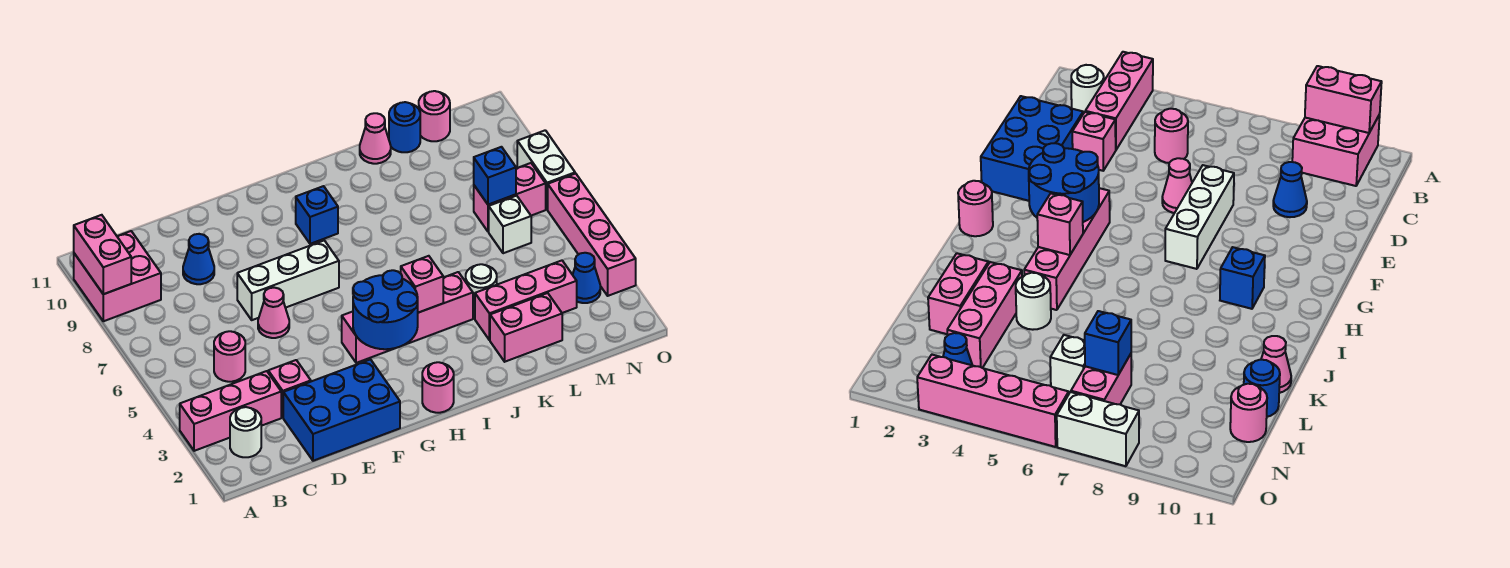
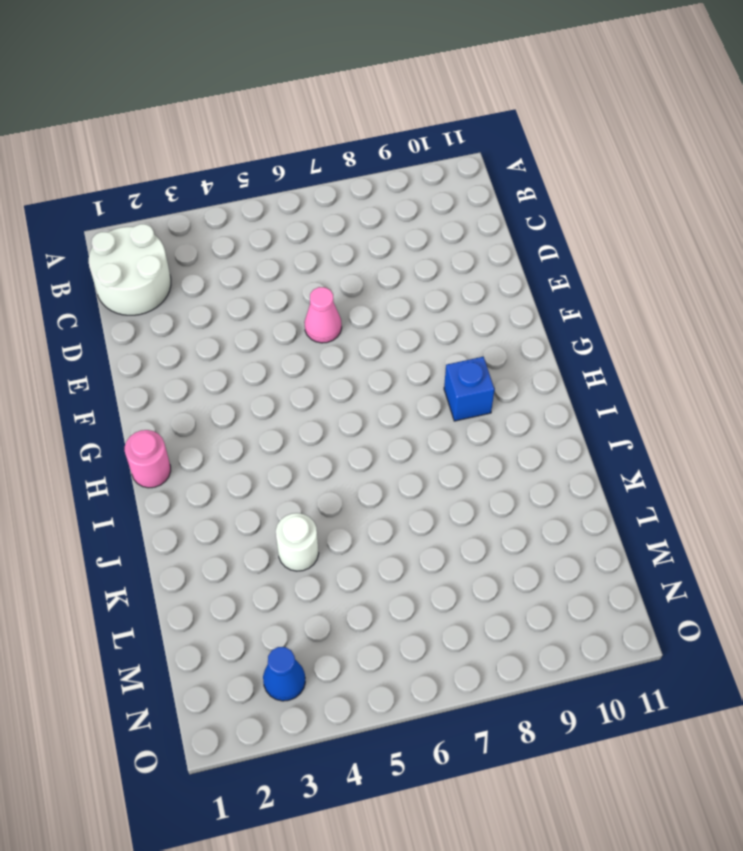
white round brick B1:C2 level 1 -> white round brick B2 level 1
none -> pink brick A3:C3 level 1
none -> pink brick A9:B10 level 1
none -> pink round brick C5 level 1

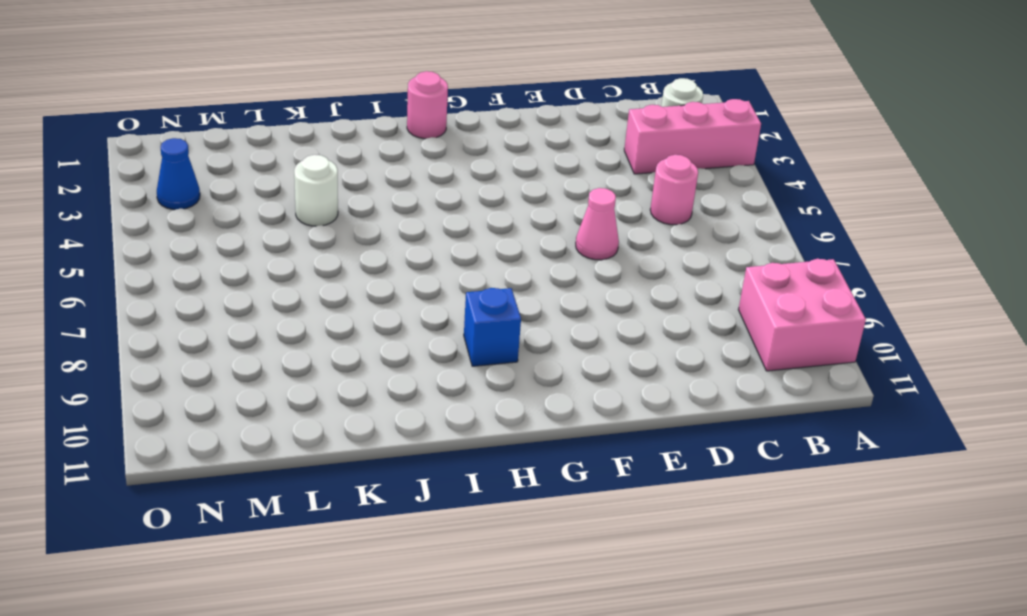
none -> blue brick D1:F2 level 1
none -> pink brick D3 level 1
none -> blue cone D9 level 1

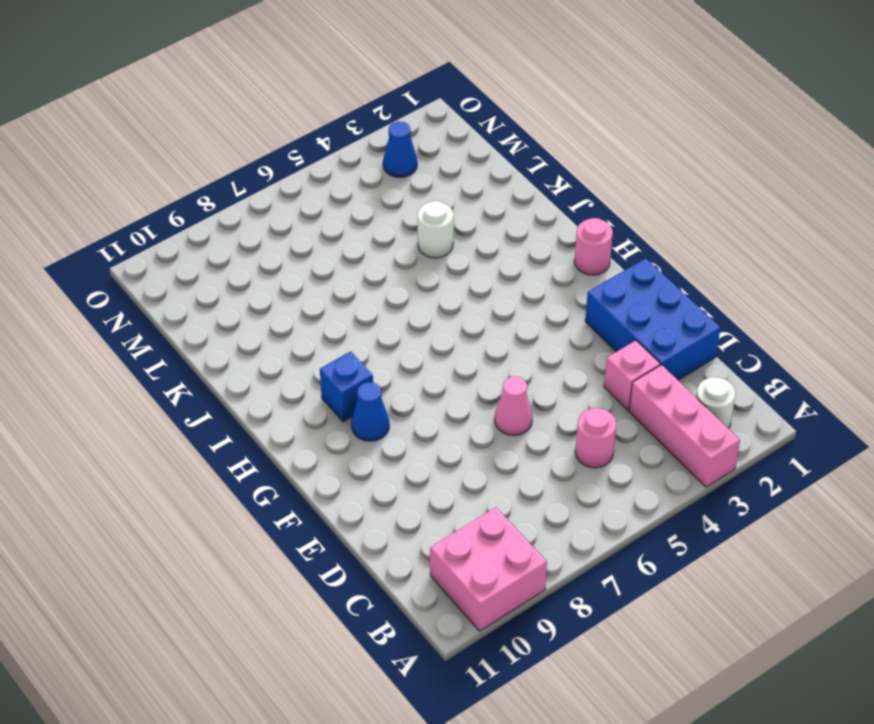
blue cone G9 level 1 -> blue cone D9 level 1
none -> white brick E7:G7 level 1
none -> pink brick G4:J4 level 1
none -> pink brick K2:L2 level 1

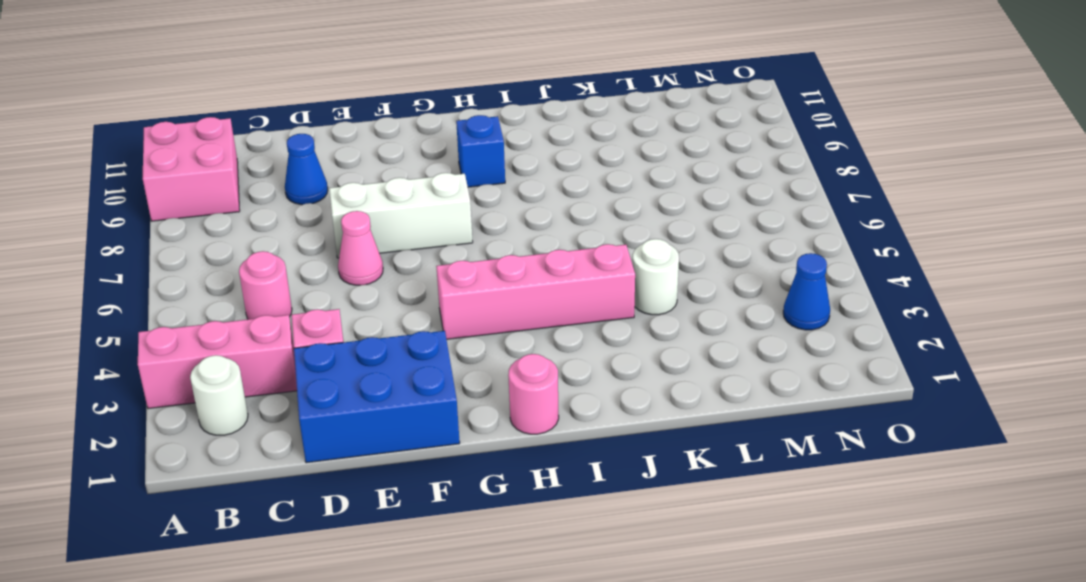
none -> pink brick K2:L2 level 1
none -> pink brick K3:M3 level 1
none -> pink cone K11 level 1

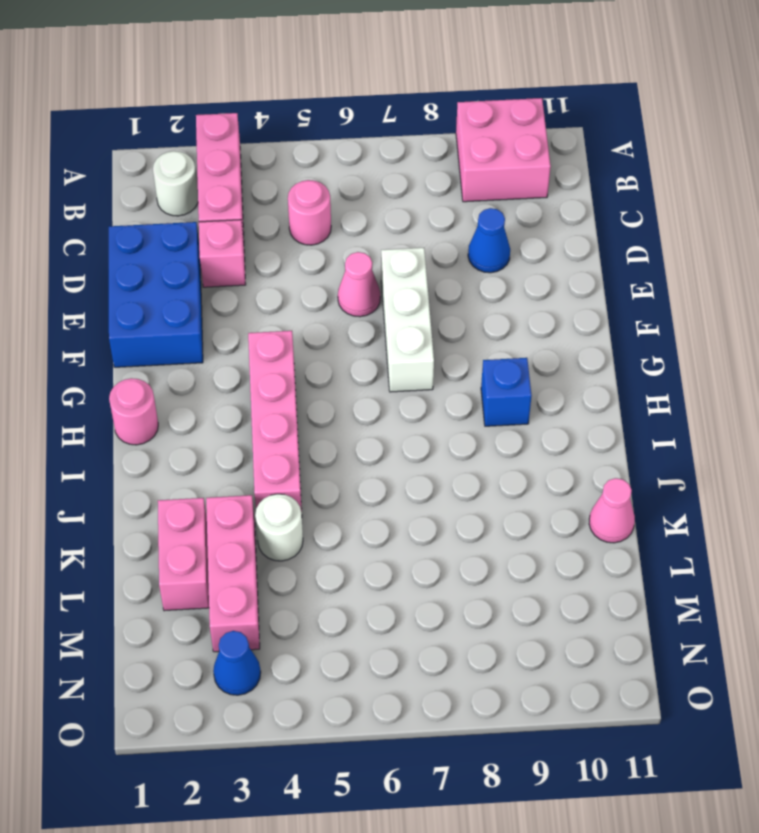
none -> blue round brick L11 level 1
none -> white brick M6 level 1
none -> pink brick M7:N7 level 1

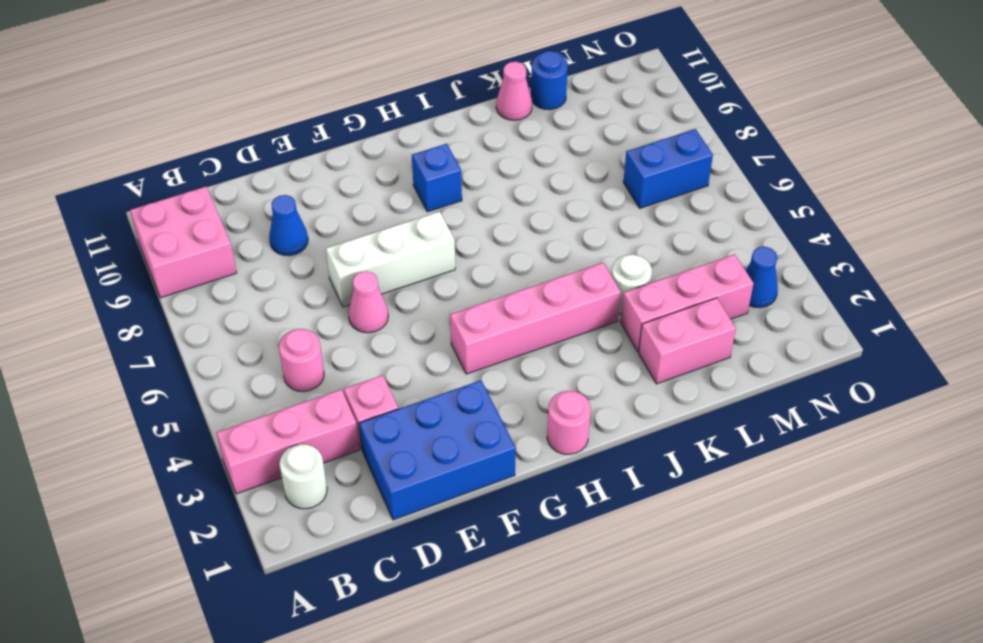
blue brick M7:N7 level 1 -> pink brick M7:N7 level 1
none -> white brick M6 level 1
none -> pink round brick M11 level 1
none -> pink brick O3:O6 level 1

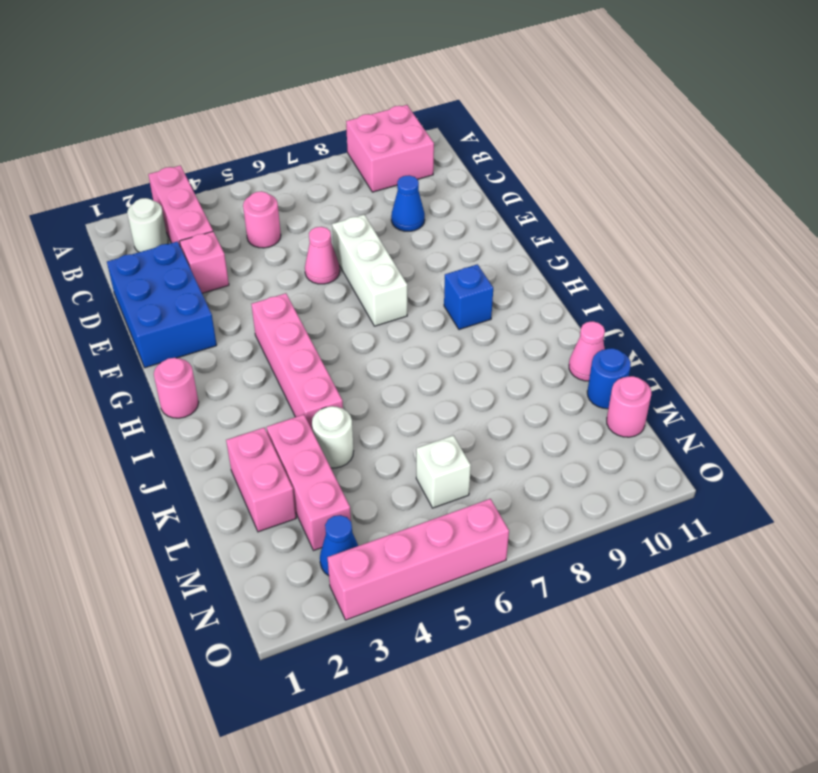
none -> pink brick M7:N7 level 1
none -> white brick O7:O8 level 1
none -> pink brick A9:A10 level 2

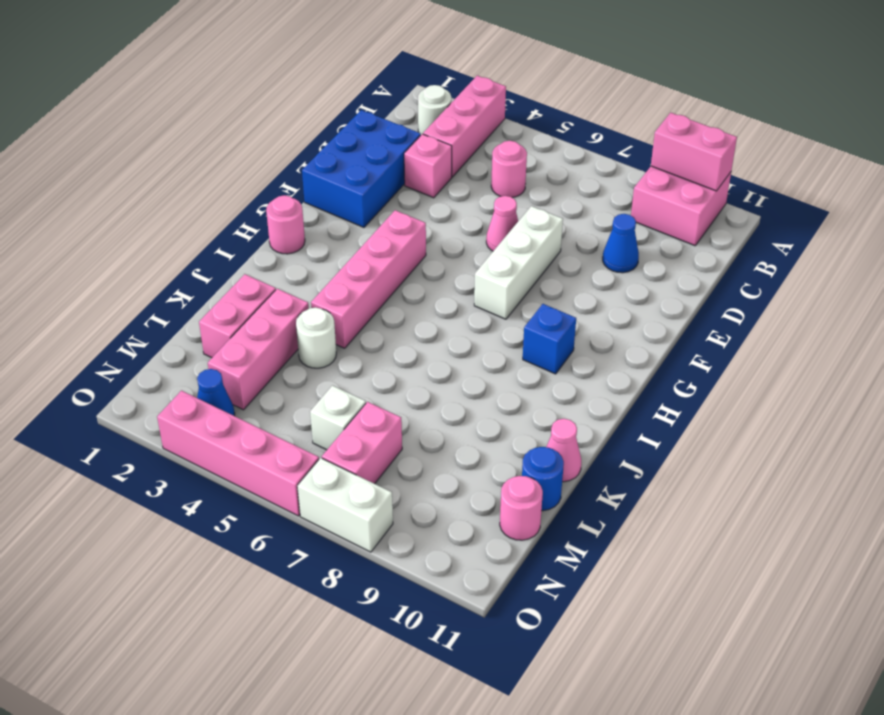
none -> blue round brick G3:H4 level 2
none -> pink brick I4 level 2
none -> blue brick M7 level 2

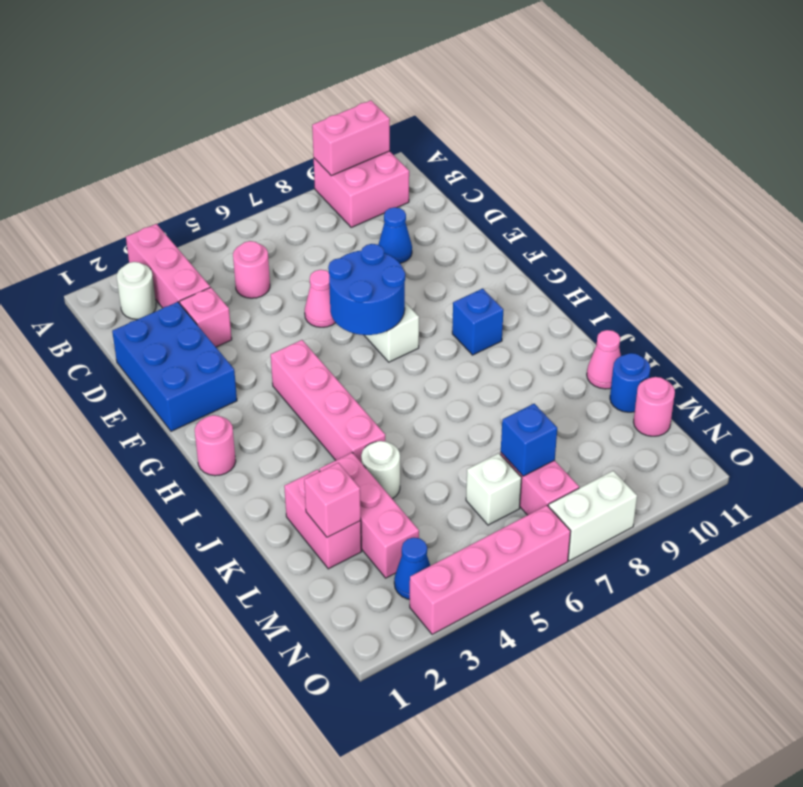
blue round brick F6:G7 level 2 -> blue round brick G3:H4 level 2
pink brick L2 level 2 -> pink brick I4 level 2

